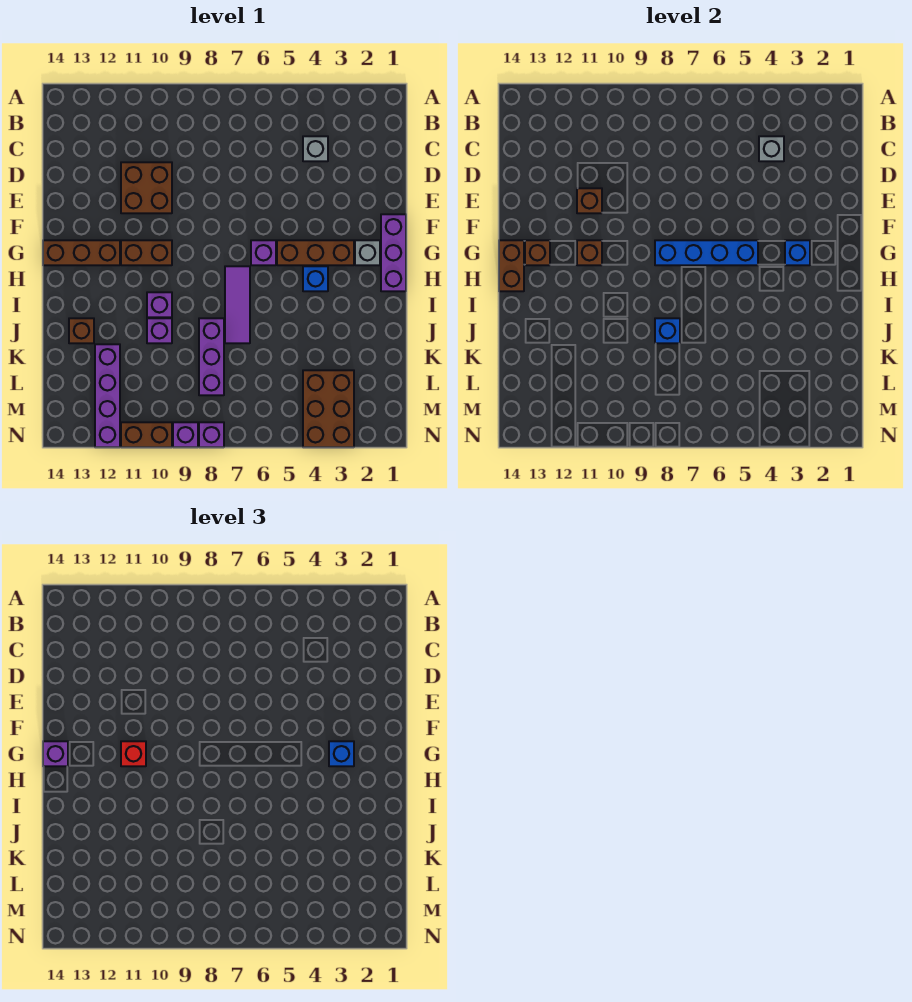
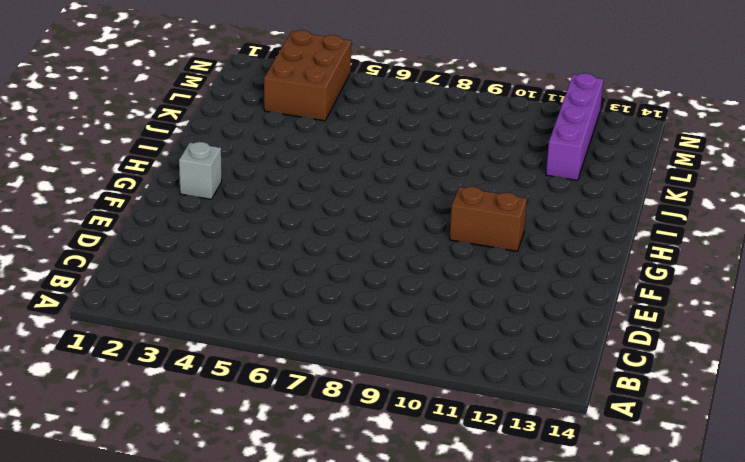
none -> grey brick C4 level 1
none -> brown brick D10:E11 level 1
none -> purple brick F1:H1 level 1
none -> brown brick G3:G5 level 1

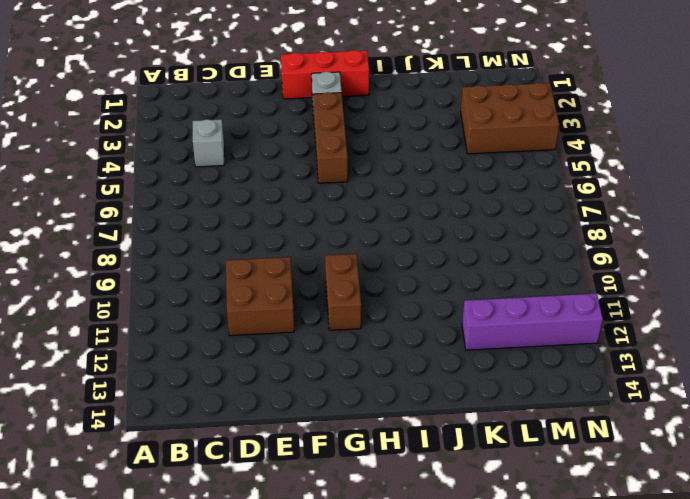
red brick F1:H1 level 1 -> purple brick F1:H1 level 1
none -> purple brick G6 level 1
none -> brown brick G12:G14 level 1
none -> blue brick H4 level 1
none -> purple tile H7:J7 level 1

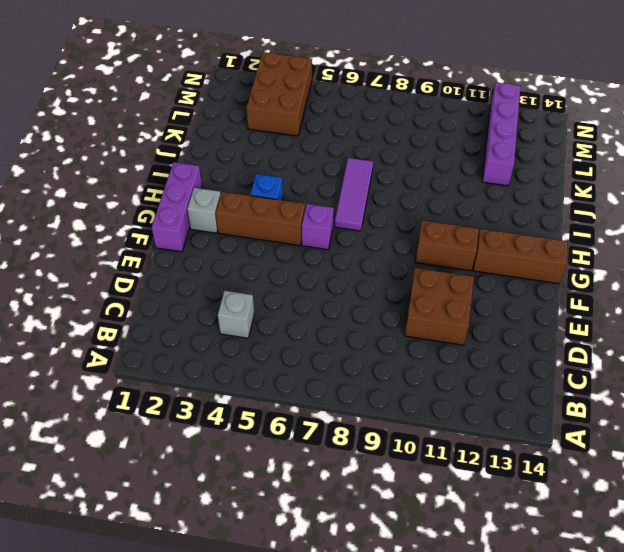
none -> purple brick I10 level 1
none -> purple brick J8:L8 level 1
none -> purple brick J10 level 1
none -> brown brick J13 level 1

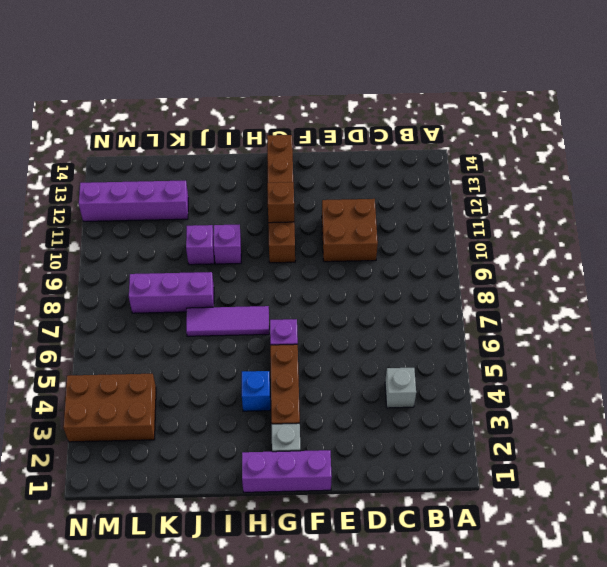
none -> brown brick J13 level 1
none -> purple brick N8 level 1
none -> purple brick N9 level 1
none -> brown brick N10:N11 level 1

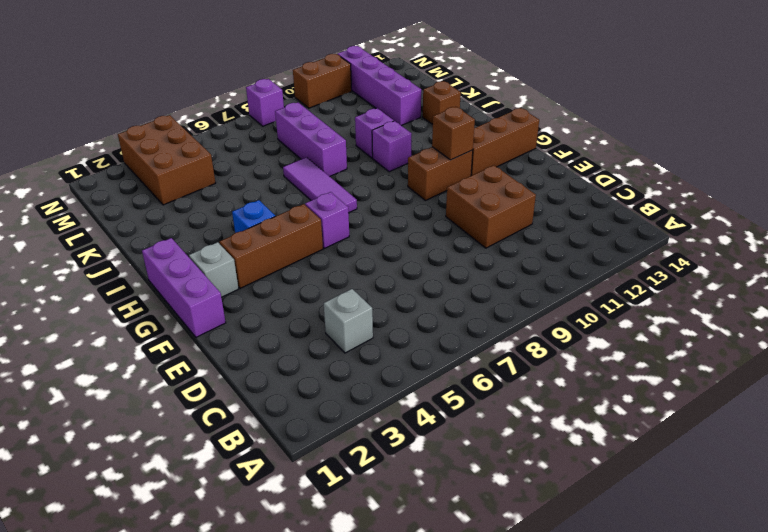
none -> purple brick N9 level 1
none -> grey brick C4 level 2
none -> brown brick E11 level 2
none -> blue brick G3 level 2

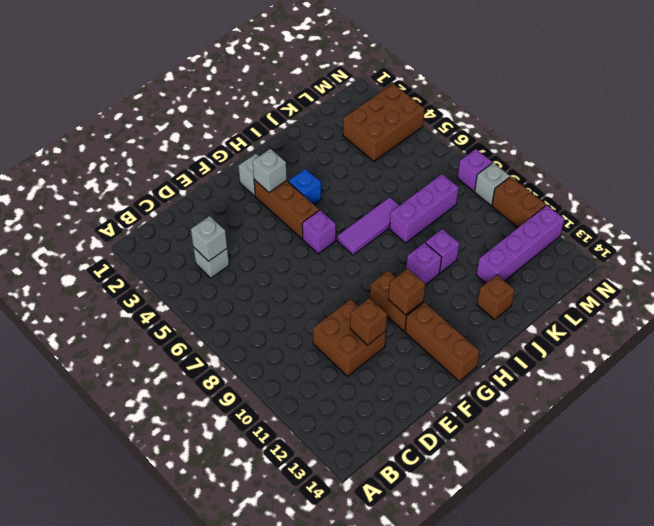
grey brick G3 level 2 -> blue brick G3 level 2
grey brick N9 level 1 -> purple brick N9 level 1
none -> purple brick F1:H1 level 1
none -> blue brick G5:G8 level 2
none -> brown brick G13 level 2
none -> brown brick G14:H14 level 2

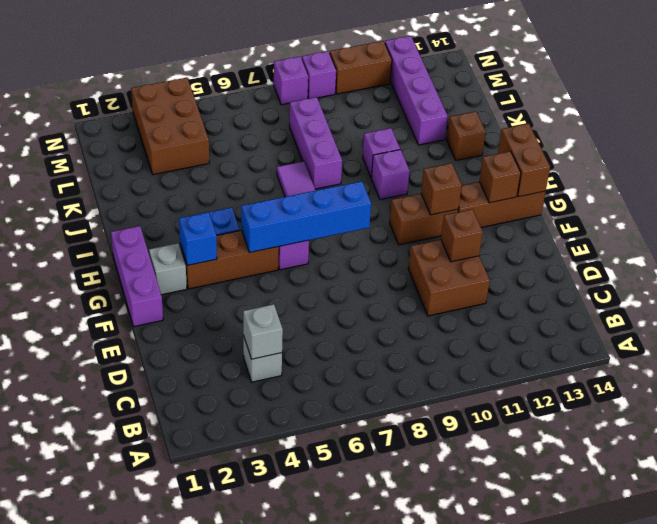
none -> blue brick J8 level 2
none -> blue brick G3 level 3
none -> red brick G11 level 3
none -> purple brick G14 level 3

